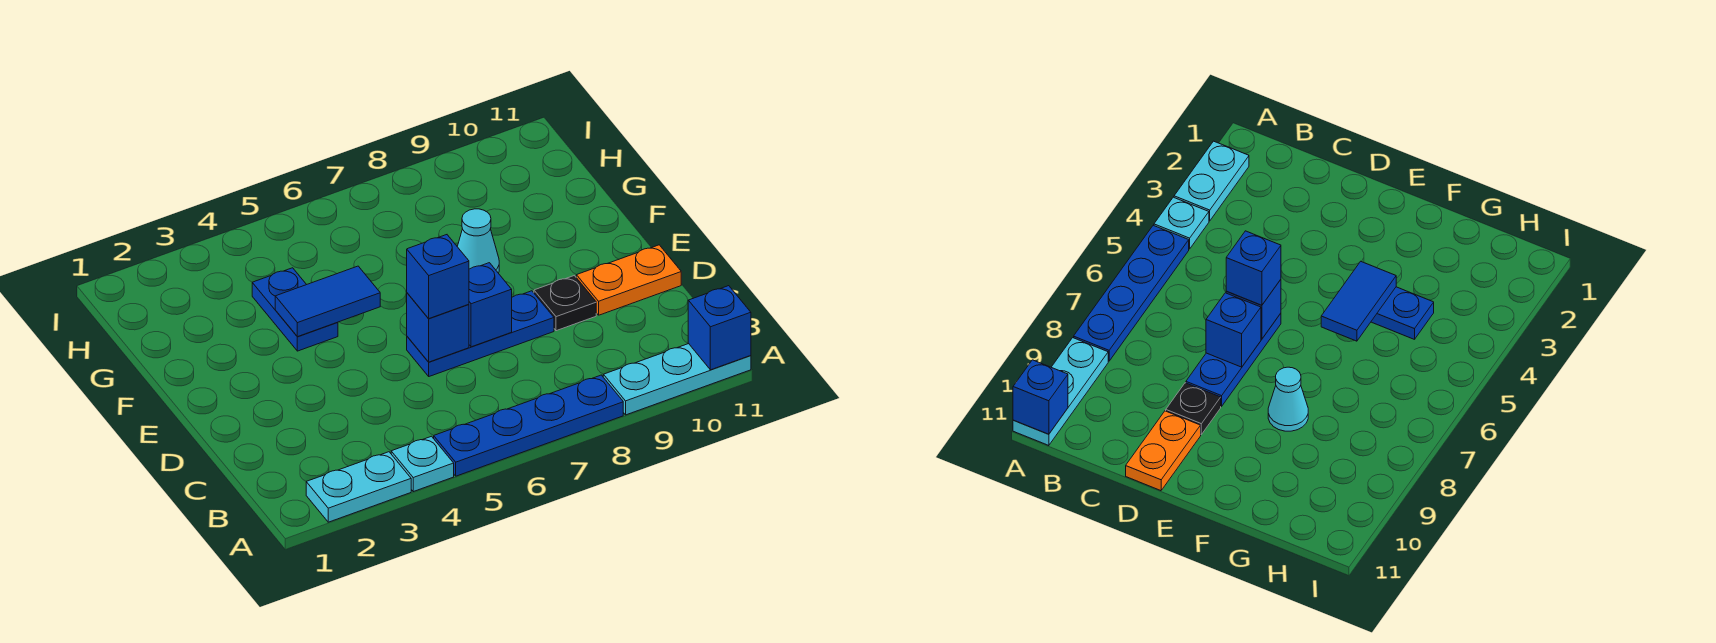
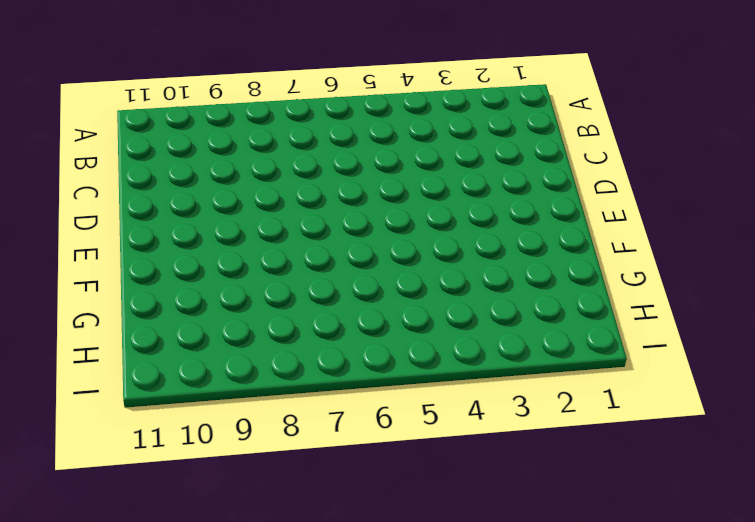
none -> cyan plate A2:A3 level 1
none -> cyan plate A4 level 1
none -> blue plate A5:A8 level 1

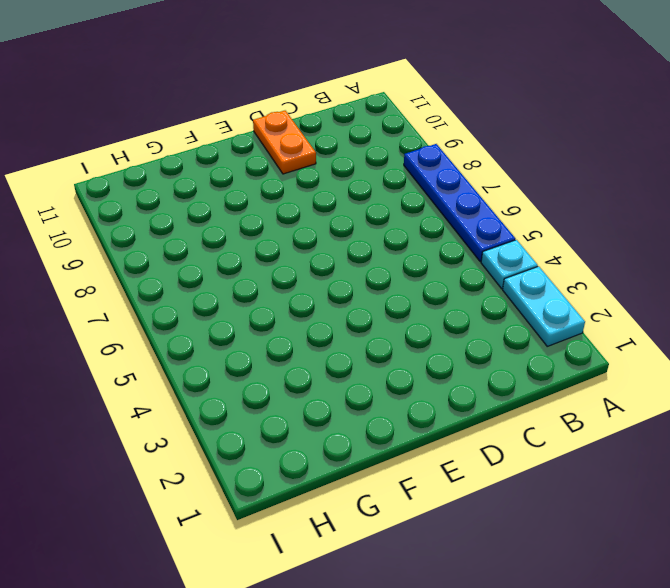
none -> cyan plate A9:A11 level 1
none -> blue plate D6:D8 level 1
none -> black plate D9 level 1

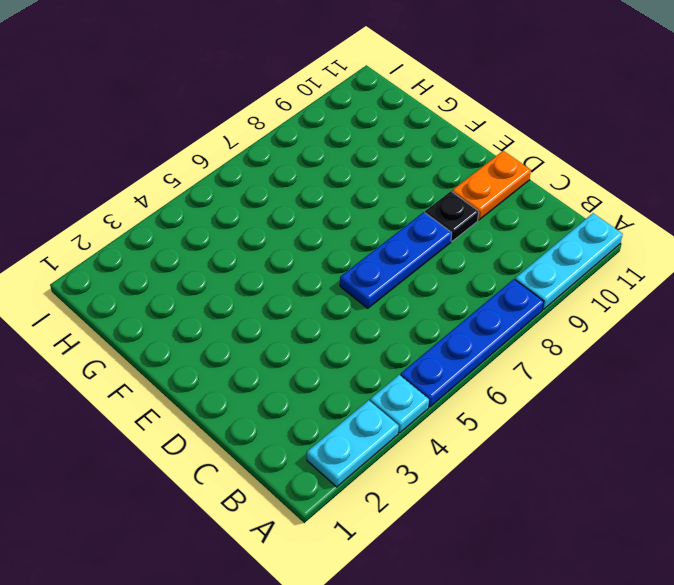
none -> blue plate F4:G4 level 1
none -> cyan cone F8 level 1
none -> blue brick A11 level 2

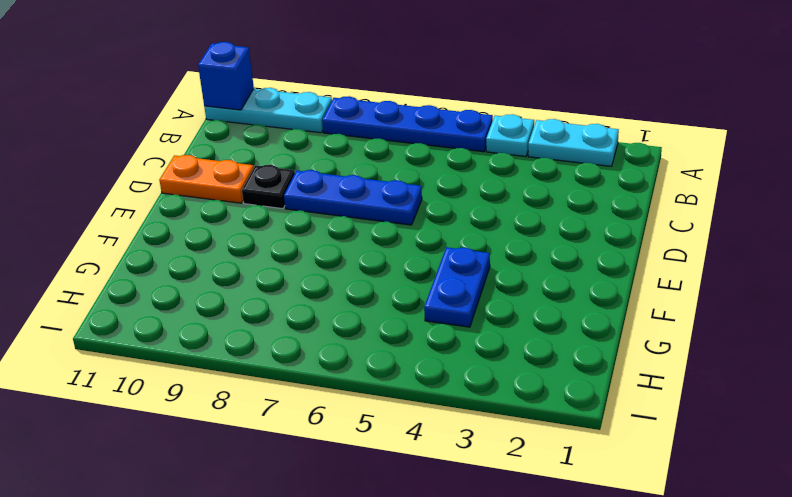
none -> cyan cone F8 level 1
none -> blue brick D6 level 2
none -> blue brick D7 level 2

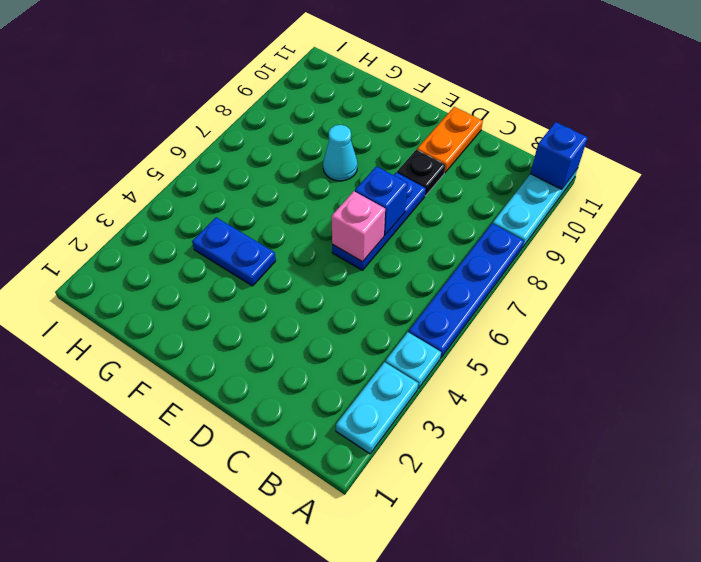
pink brick D6 level 2 -> blue brick D6 level 2
none -> blue tile F4:F5 level 2
none -> blue brick D6 level 3

